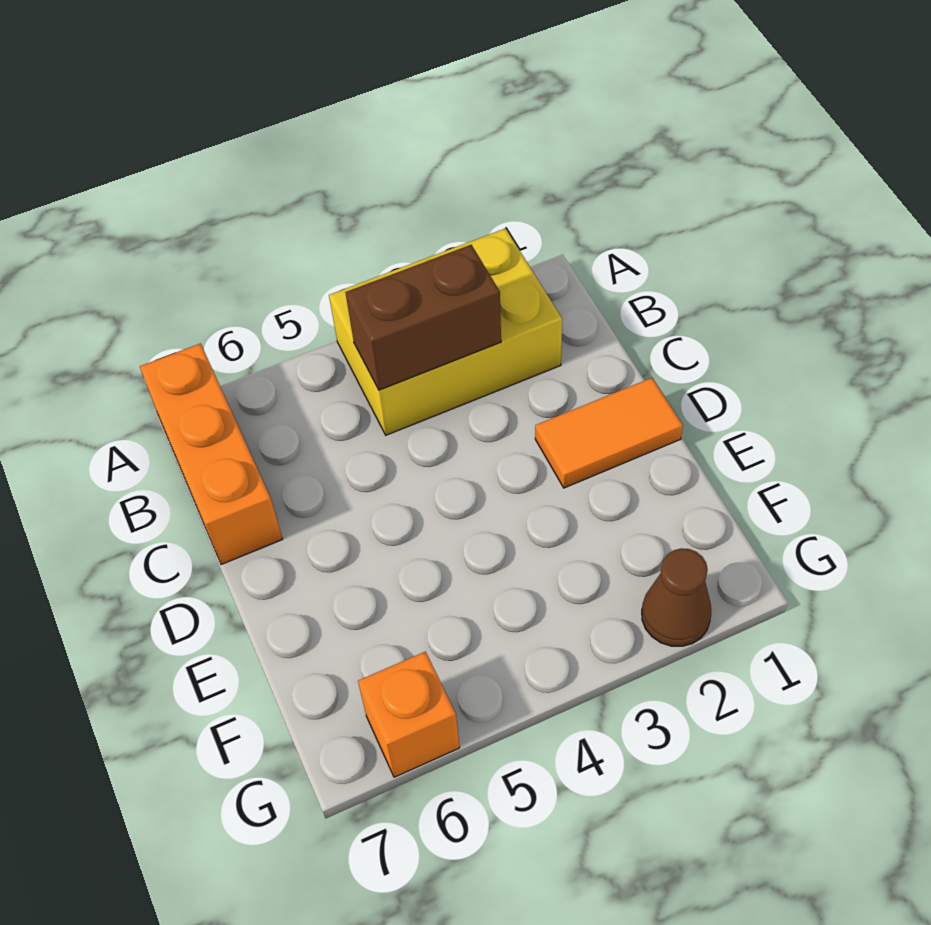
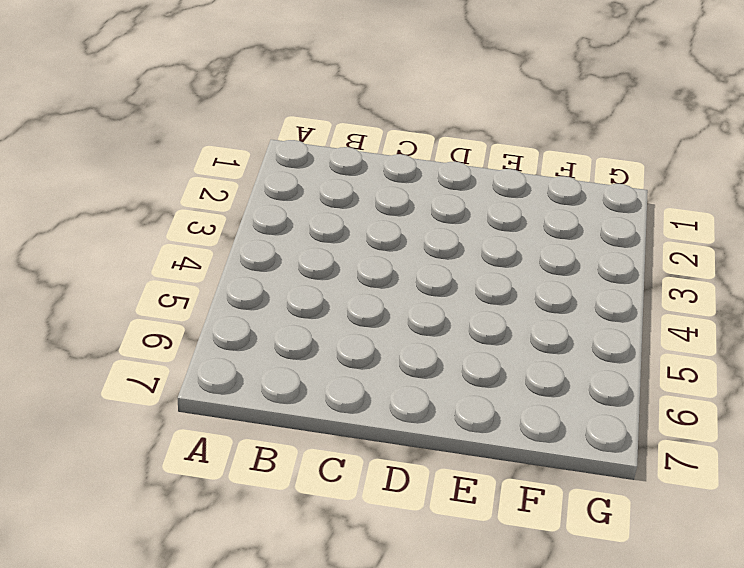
none -> yellow brick A2:B4 level 1
none -> orange brick A7:C7 level 1

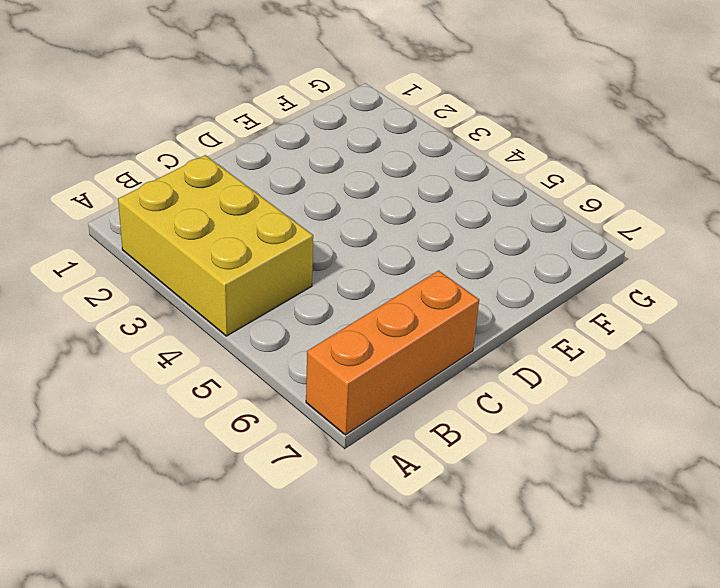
none -> orange tile D1:D2 level 1
none -> brown cone G2 level 1

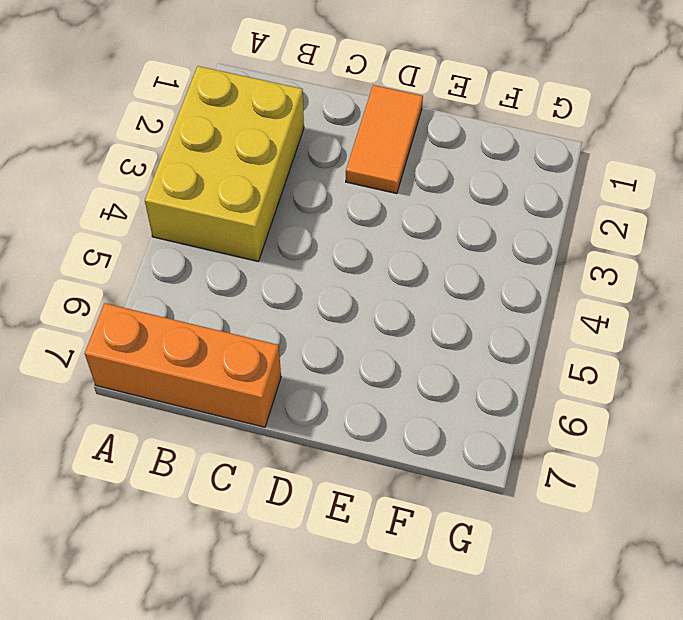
none -> brown cone G2 level 1
none -> orange brick G6 level 1

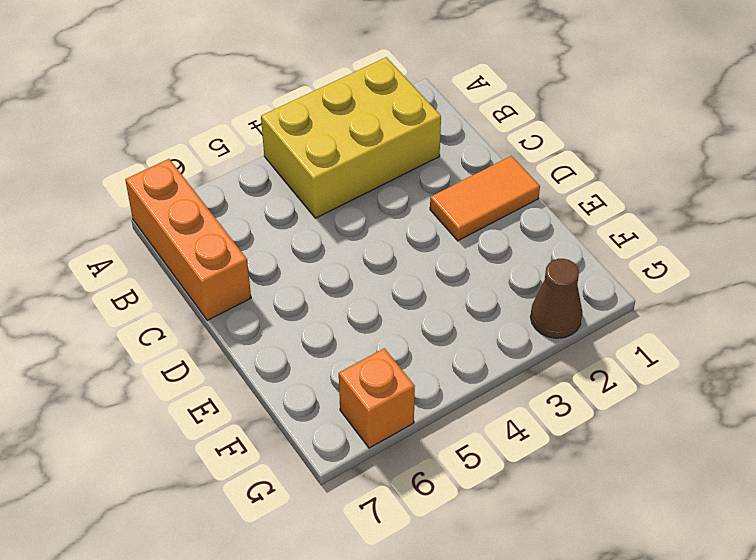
none -> brown brick B3:B4 level 2

